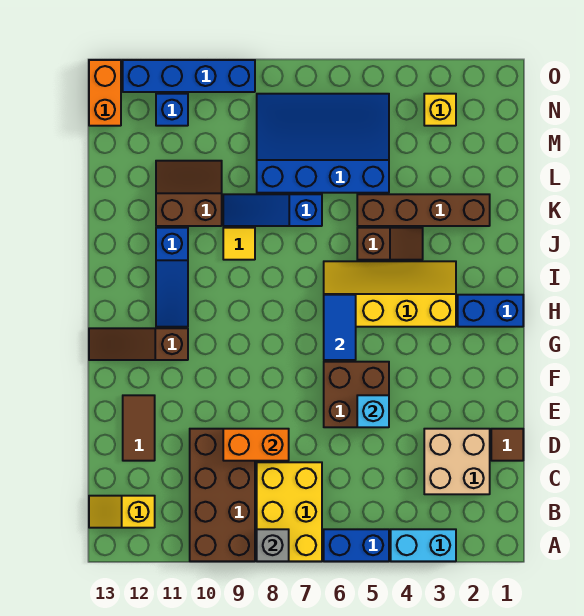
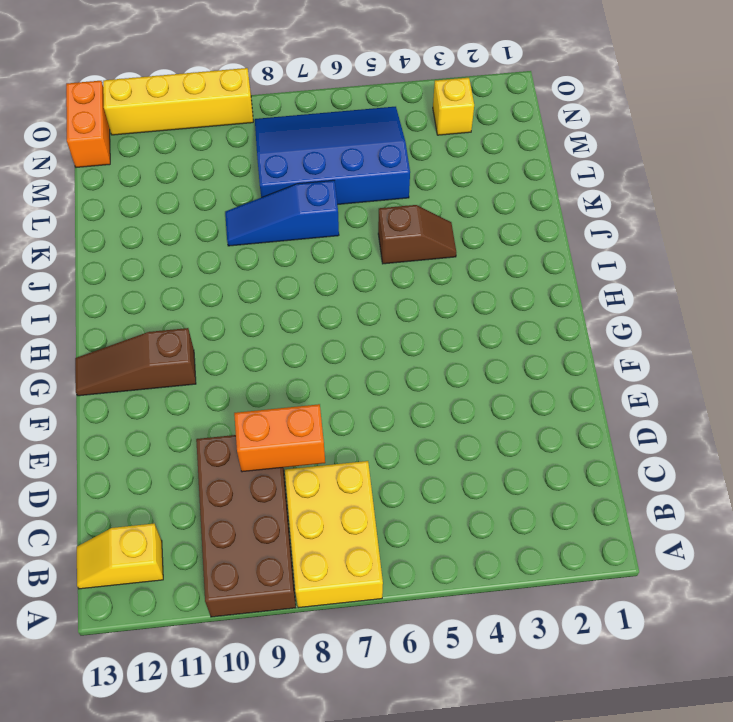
yellow brick O9:O12 level 1 -> blue brick O9:O12 level 1
none -> cyan brick A3:A4 level 1
none -> blue brick A5:A6 level 1
none -> tan brick C2:D3 level 1

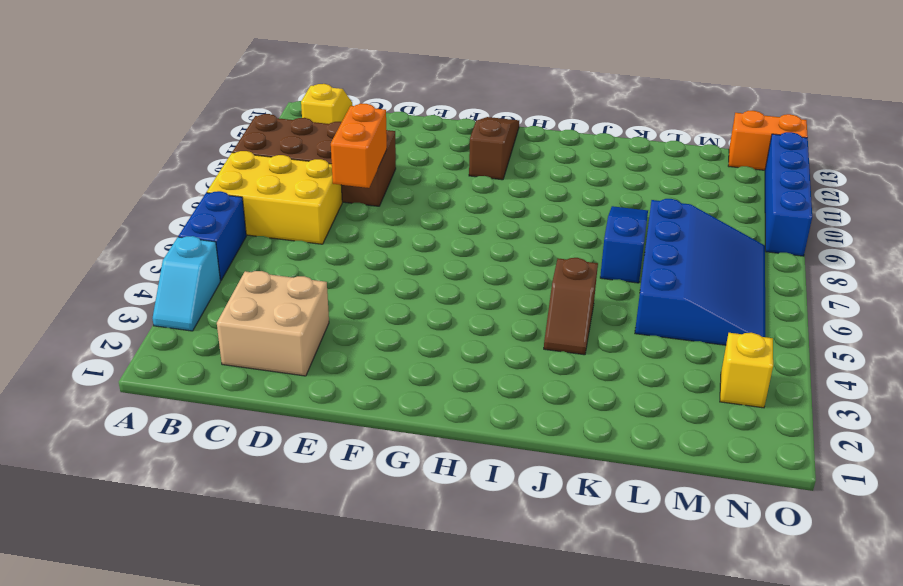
cyan slope A3:A4 level 1 top 4 -> cyan brick A3:A4 level 1
none -> brown tile D1 level 1
none -> brown tile D12:E12 level 1
none -> brown brick E5:F6 level 1

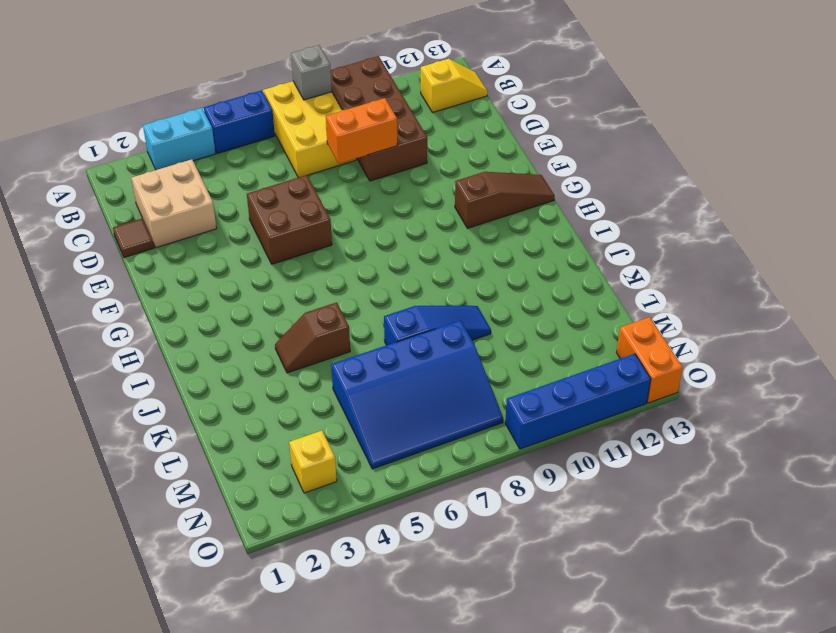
none -> brown tile D12:E12 level 1
none -> blue brick H1:H2 level 1
none -> yellow slope H3:I6 level 1 top H

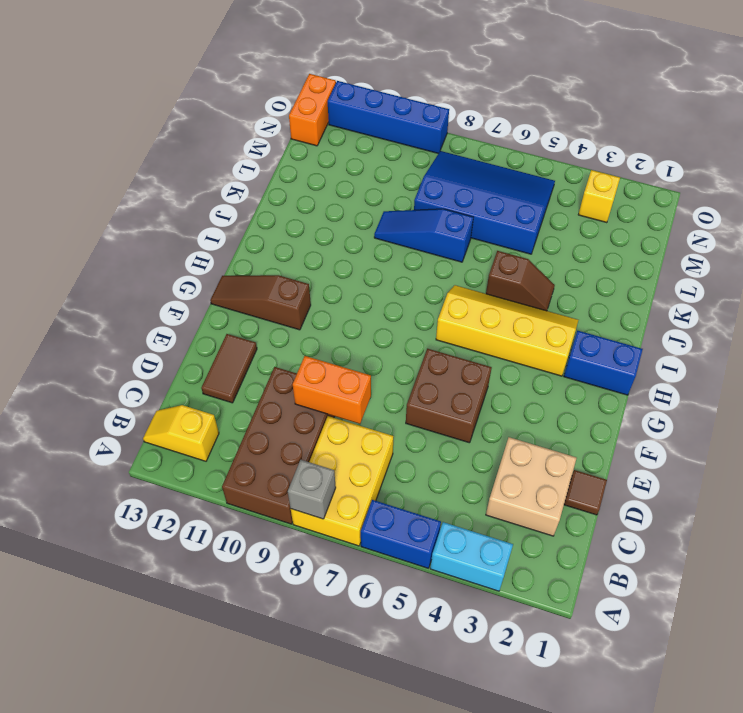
none -> blue slope H11:J11 level 1 top J
none -> yellow tile J9 level 1
none -> brown brick K2:K5 level 1

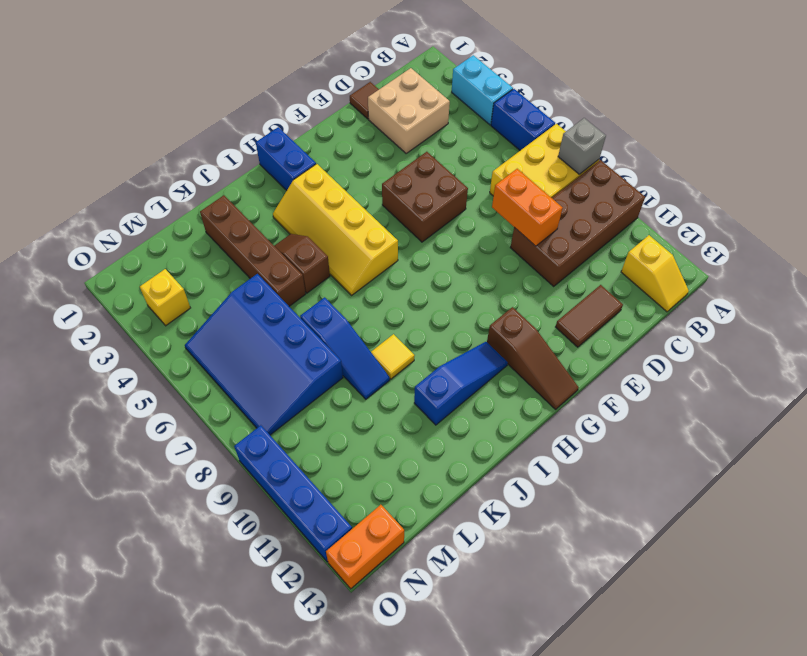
none -> brown slope K10:L11 level 1 top K
none -> blue brick N11 level 1
none -> cyan brick E5 level 2

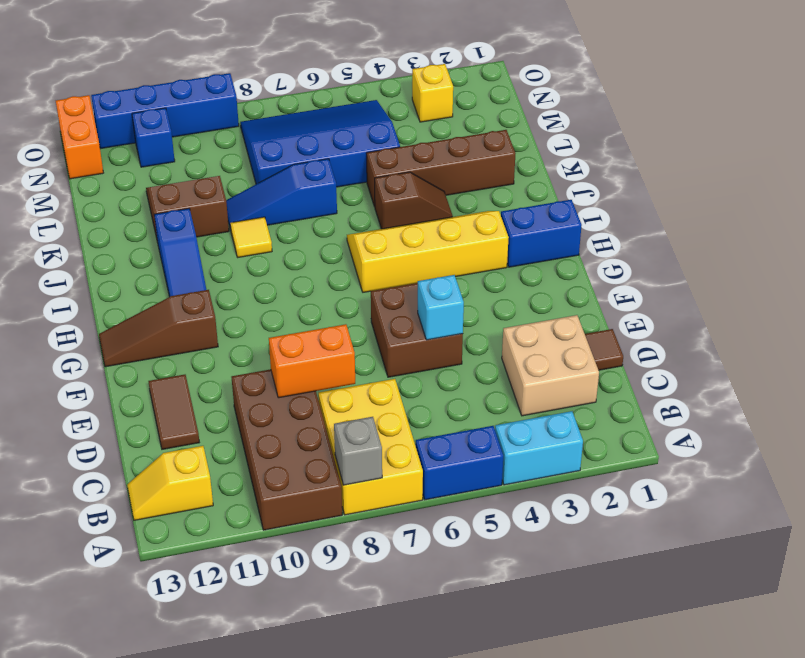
none -> blue tile G6:H6 level 2

